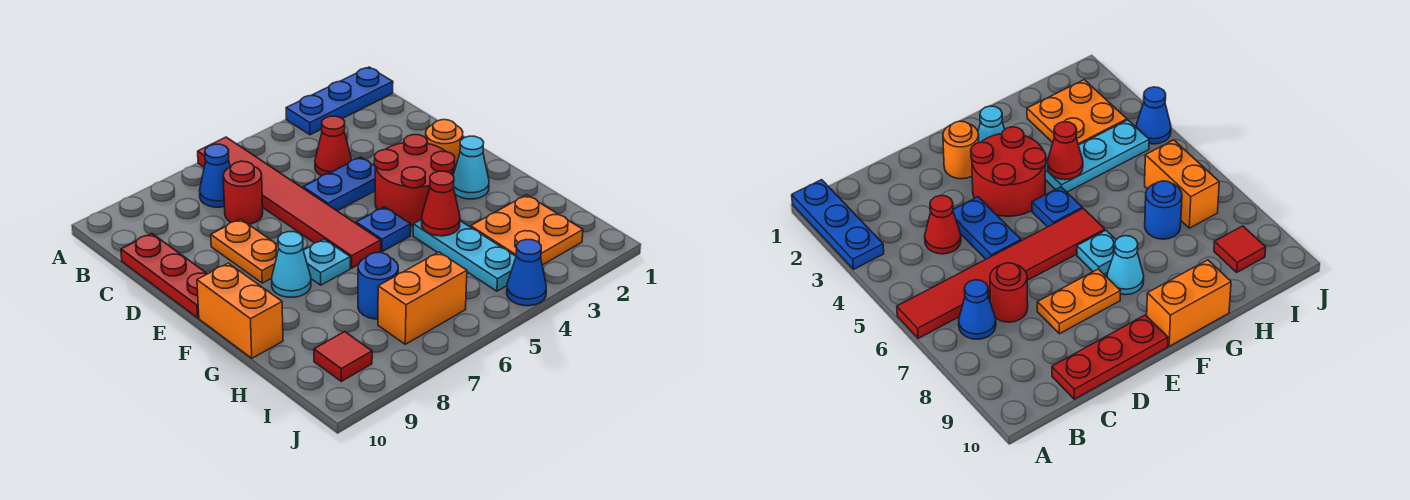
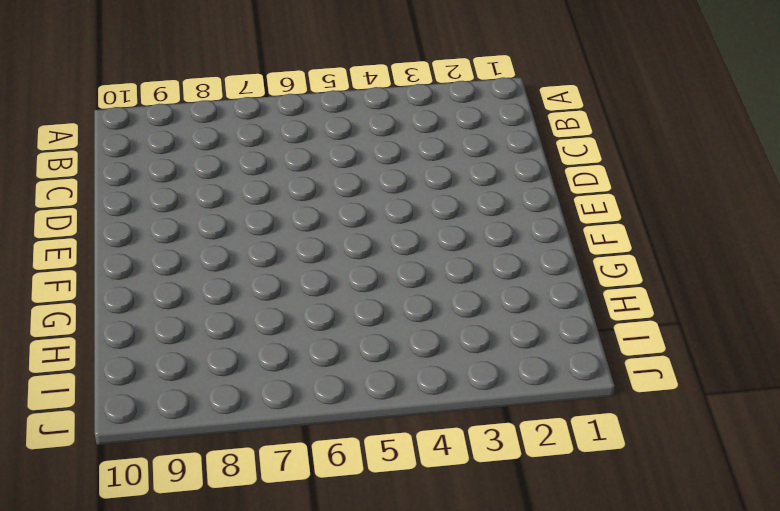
none -> blue plate A1:A3 level 1
none -> red tile A6:F6 level 1
none -> blue cone B7 level 1

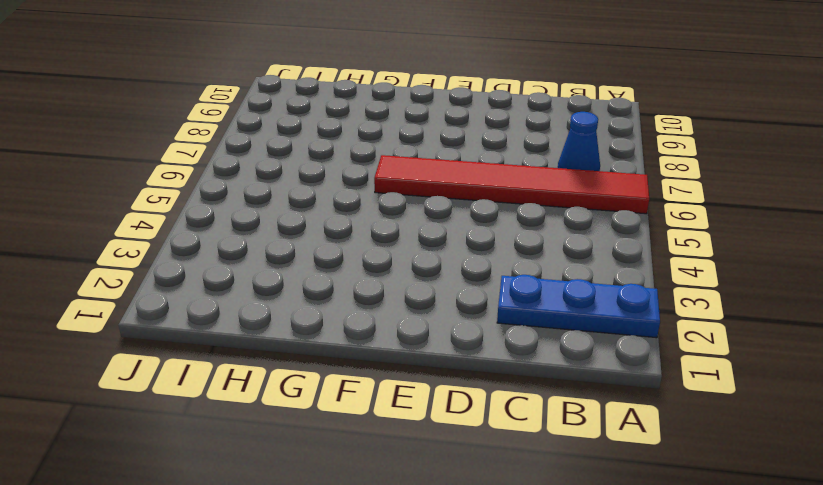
blue plate A2:C2 level 1 -> blue plate A1:A3 level 1
none -> red cone C4 level 1
none -> red round brick C7 level 1
none -> red plate C10:E10 level 1

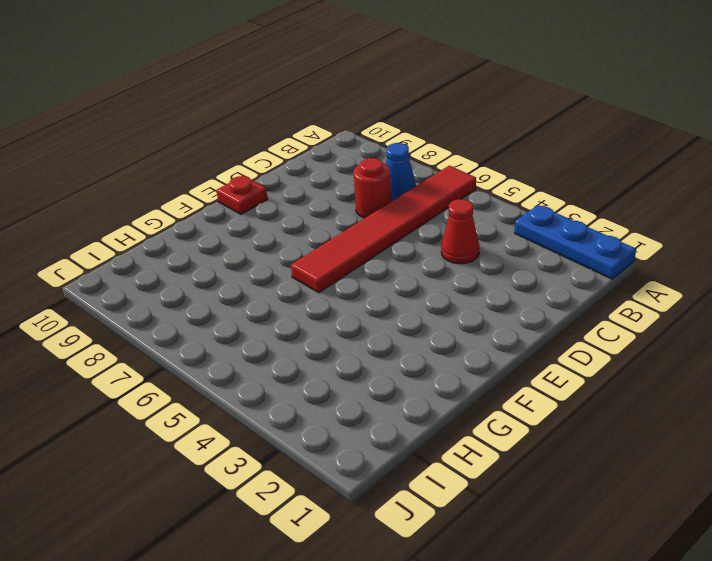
red plate E10 level 1 -> red plate C10:E10 level 1
none -> blue plate D4:D5 level 1
none -> orange plate D8:E8 level 1
none -> orange round brick E2 level 1

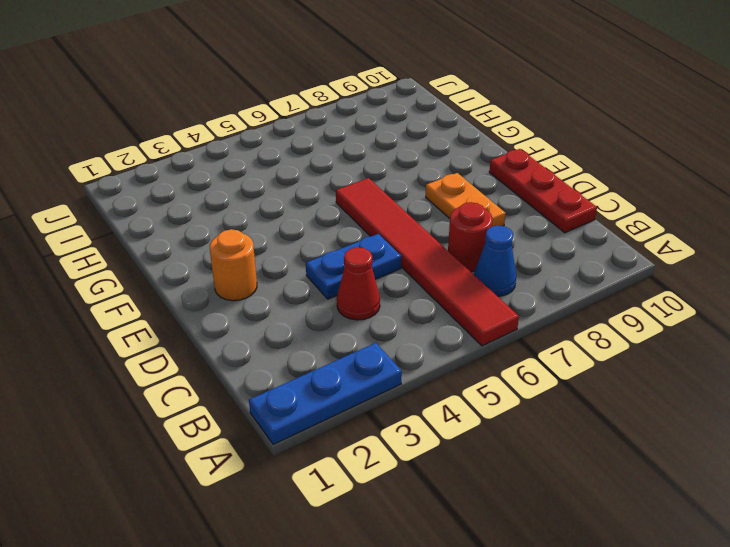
none -> red round brick E3:F4 level 1
none -> cyan cone F2 level 1
none -> blue plate F5 level 1

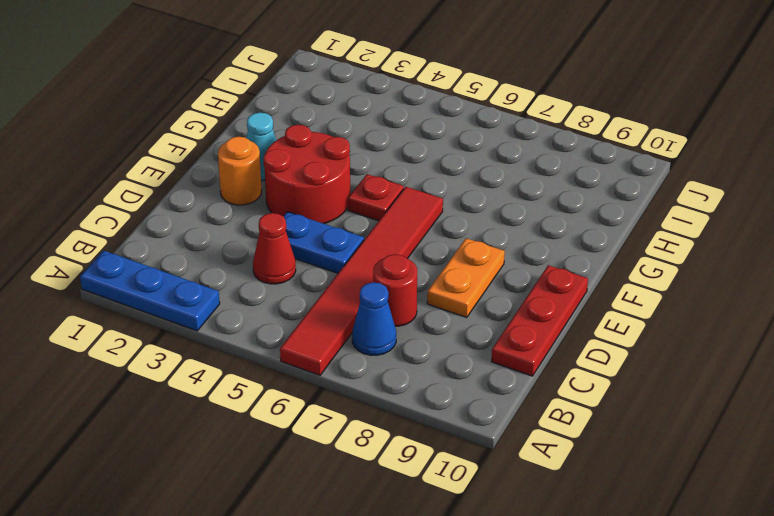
red plate F5 level 1 -> blue plate F5 level 1
none -> cyan plate F7 level 1
none -> cyan cone F8 level 1
none -> orange brick F10:G10 level 1

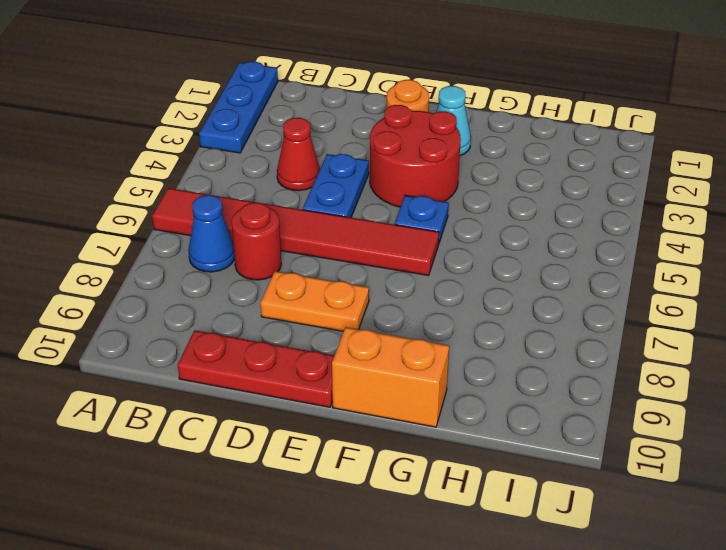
none -> cyan plate F7 level 1
none -> cyan cone F8 level 1
none -> cyan plate G4:I4 level 1

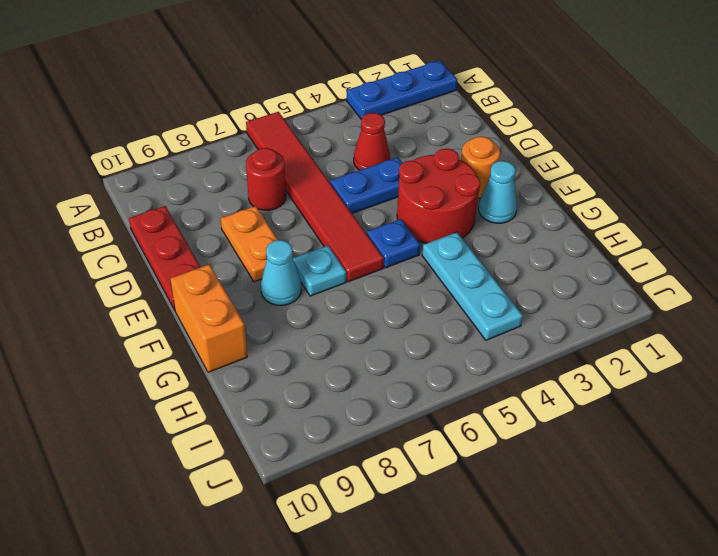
none -> blue cone B7 level 1
none -> orange plate H2:I3 level 1
none -> blue round brick H7 level 1

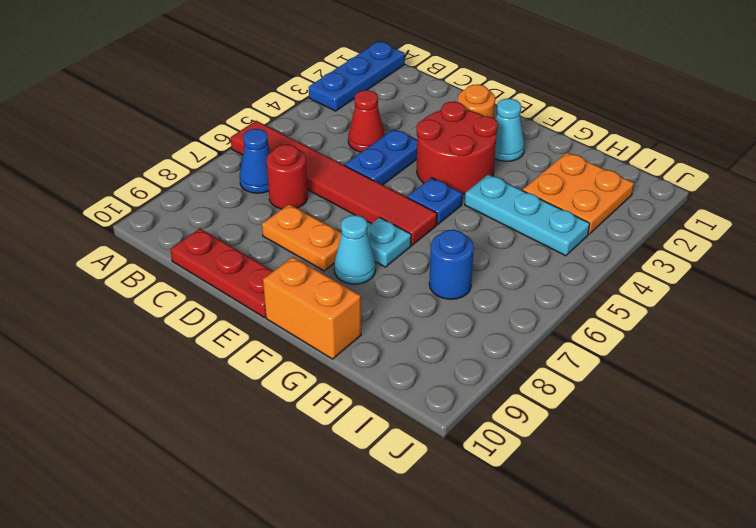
none -> orange brick I6:I7 level 1
none -> red tile I9 level 1
none -> blue cone J4 level 1

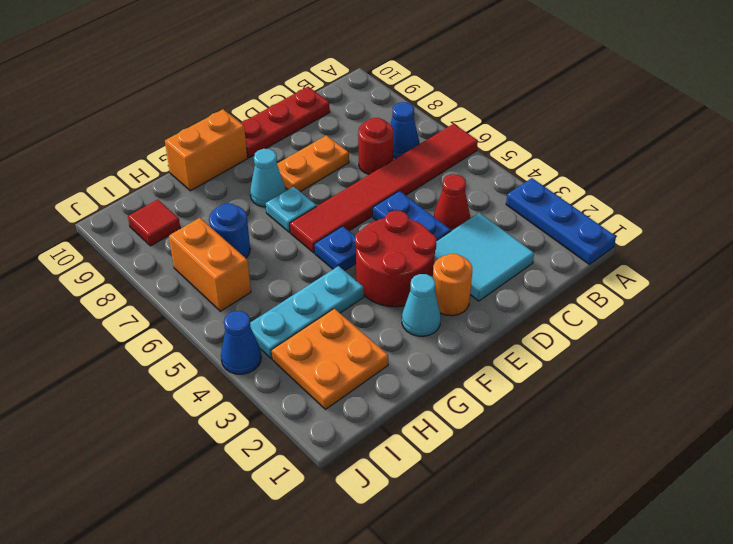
cyan tile C2:D3 level 1 -> none
none -> red cone G4 level 2

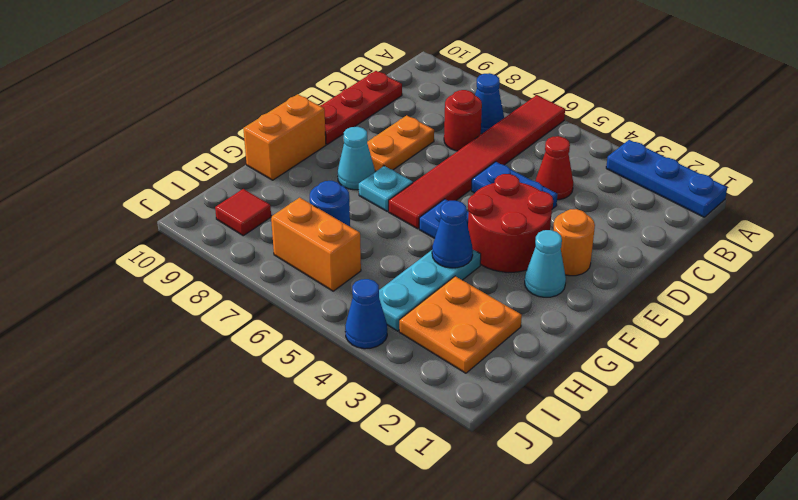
blue cone G4 level 2 -> red cone G4 level 2

